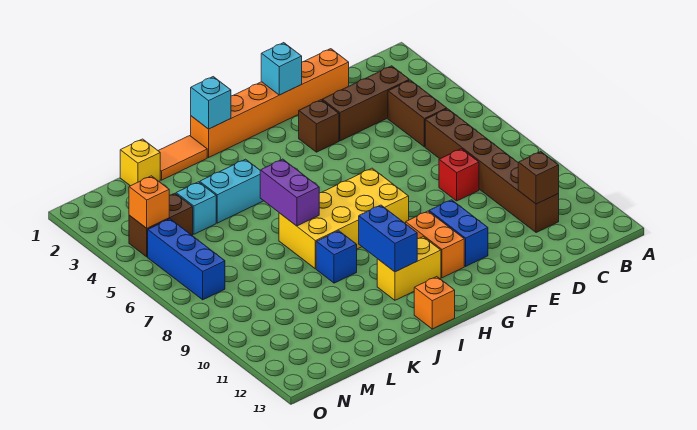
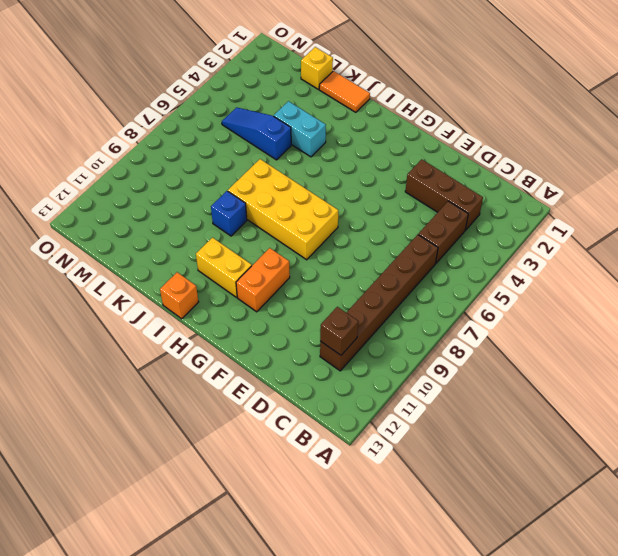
blue slope K5:M5 level 1 top K -> none
none -> orange brick D1:I1 level 1
none -> red brick D8 level 1
none -> brown brick F3 level 1

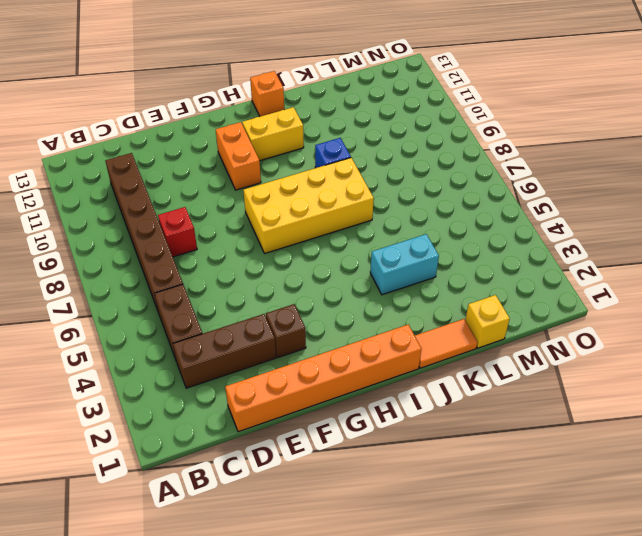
none -> blue brick F10:F11 level 1
none -> cyan brick L4 level 1
none -> brown brick M4:N4 level 1

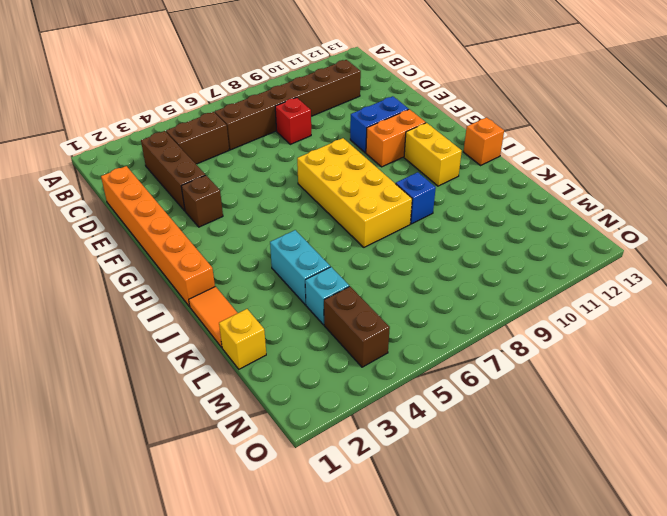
none -> blue brick N5:N7 level 1
none -> brown brick C11 level 2
none -> cyan brick F1 level 2

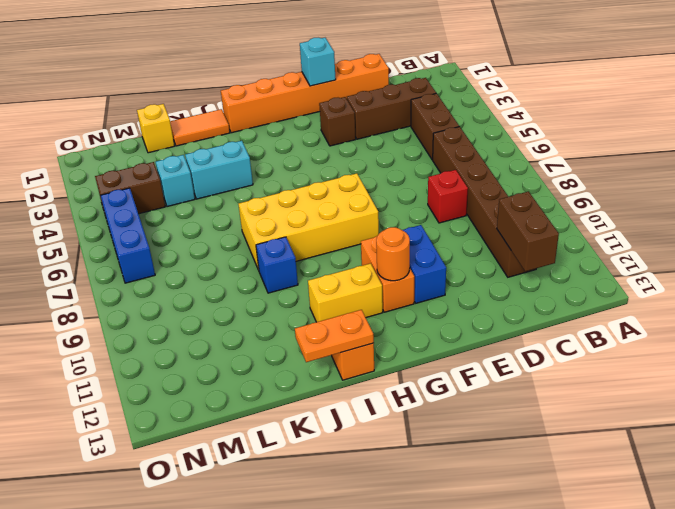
brown brick C11:C12 level 2 -> brown brick C11 level 2
orange round brick G11 level 2 -> none
orange plate I13:J13 level 2 -> none
none -> cyan brick I1 level 2
none -> blue brick I10:I11 level 2
none -> purple brick J6:J7 level 2

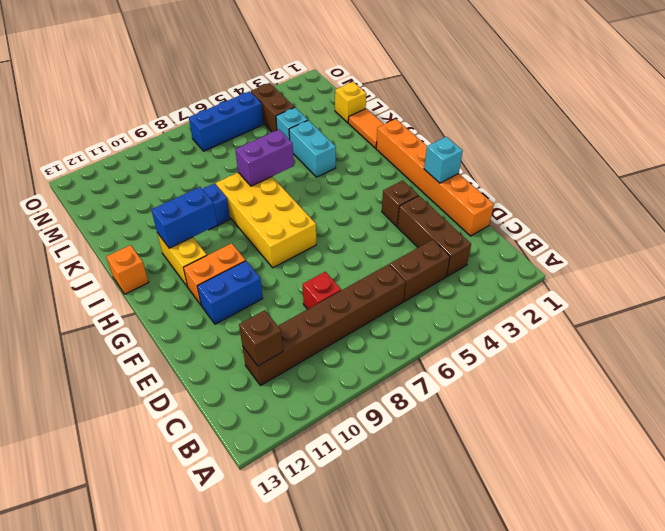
none -> cyan brick I1 level 2
none -> orange brick N4 level 2

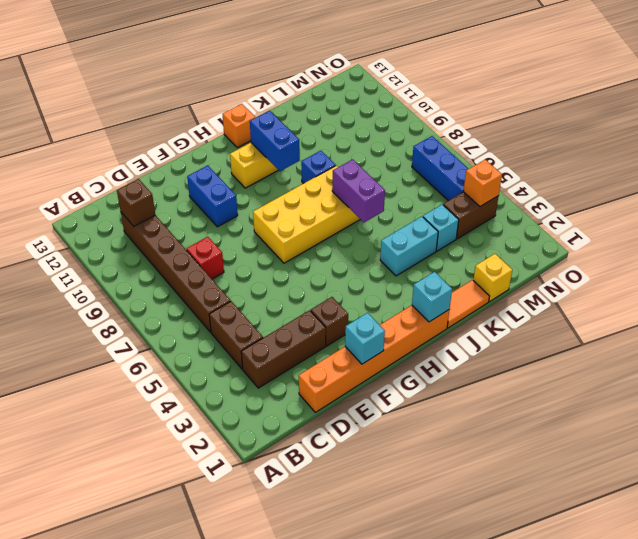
none -> orange brick G10:G11 level 1

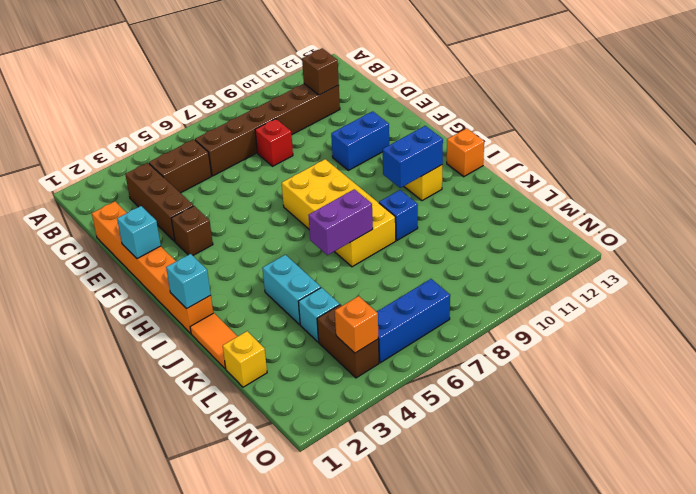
none -> orange brick G10:G11 level 1

